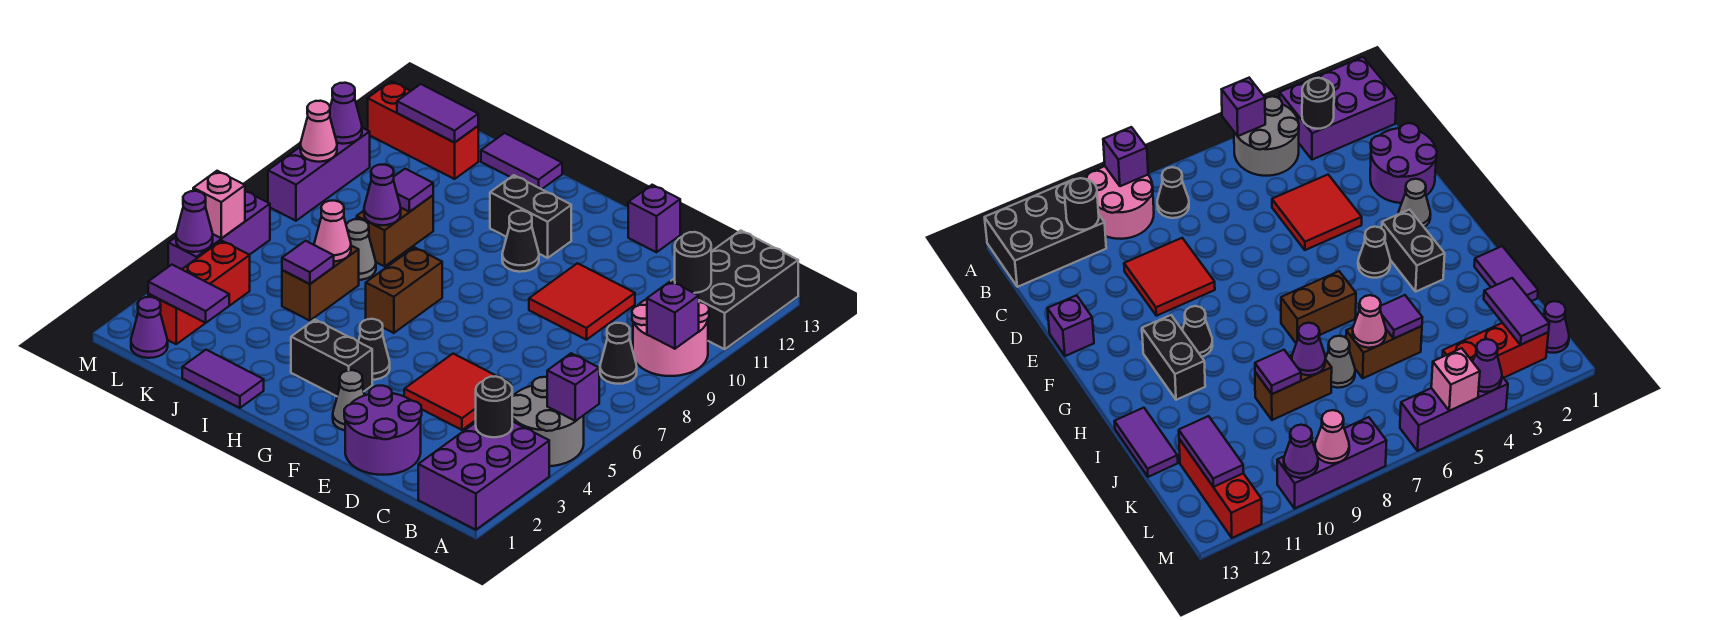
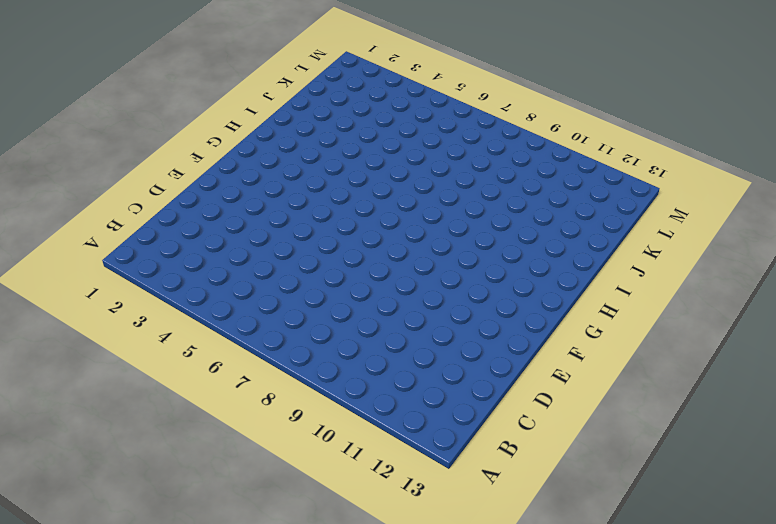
none -> purple brick A1:B3 level 1
none -> grey round brick A4:B5 level 1
none -> pink round brick A9:B10 level 1
none -> black brick A11:B13 level 1

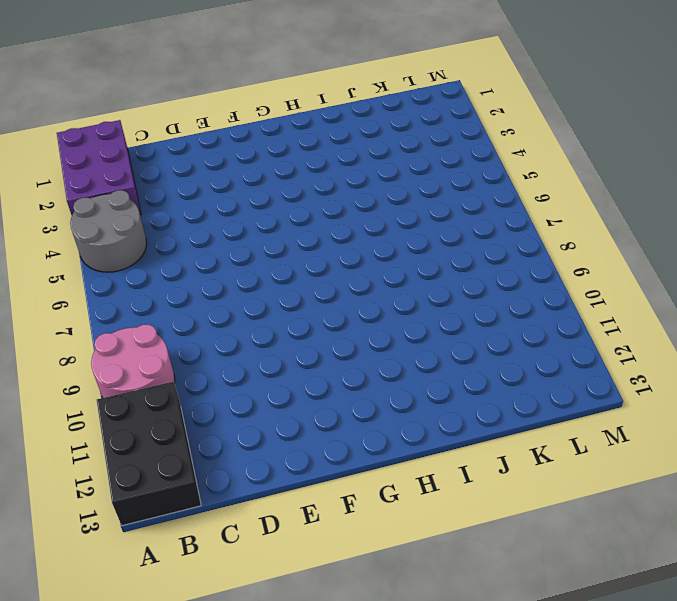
none -> black cone B8 level 1
none -> purple round brick D1:E2 level 1
none -> red tile D4:E5 level 1
none -> red tile D9:E10 level 1

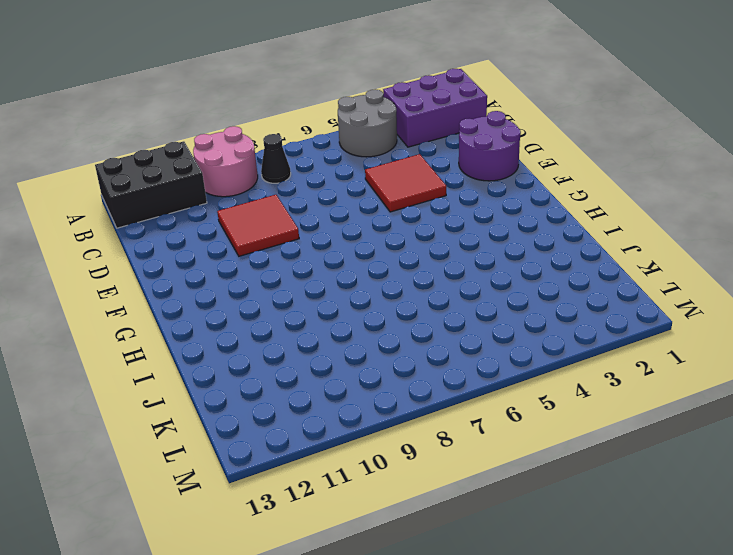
none -> purple brick E13 level 1
none -> grey cone F2 level 1
none -> black brick G3:H3 level 1
none -> black cone G4 level 1

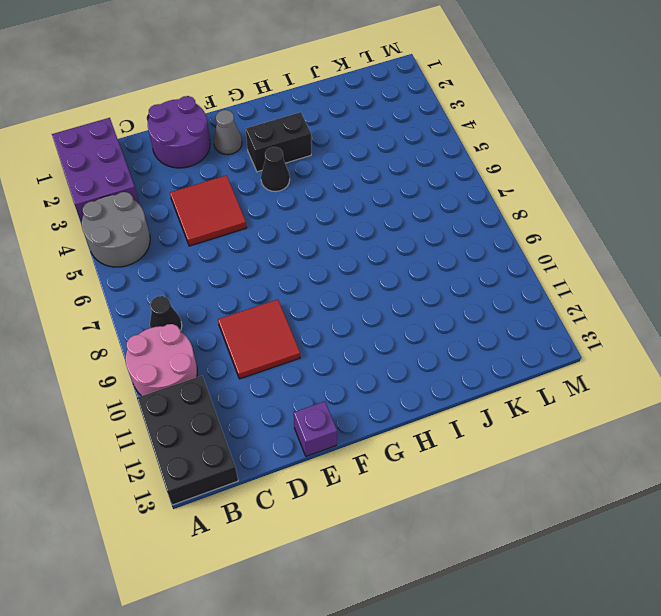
none -> black cone G10 level 1
none -> black brick G11:H11 level 1
none -> brown brick H6:H7 level 1
none -> purple tile I1:J1 level 1

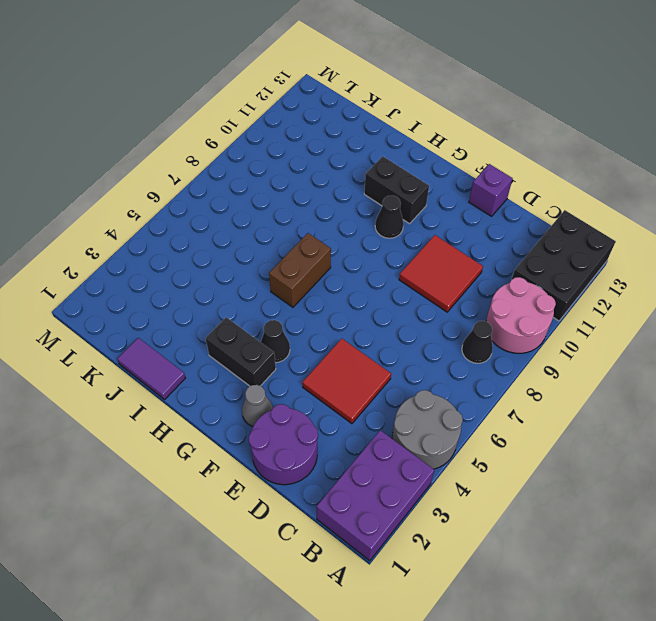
none -> purple tile I13:J13 level 1
none -> brown brick J5:J6 level 1
none -> grey cone J7 level 1
none -> brown brick J8:J9 level 1

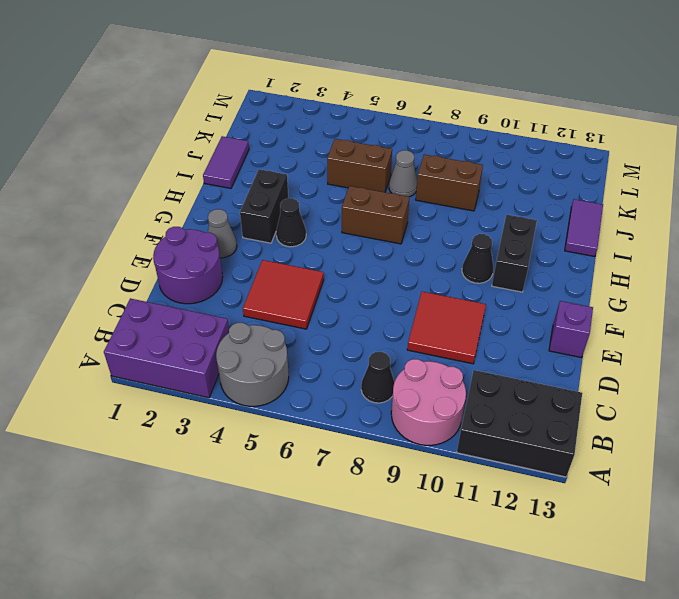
none -> red brick K12:M12 level 1
none -> purple cone L1 level 1
none -> red brick L2:L4 level 1
none -> purple brick M4:M6 level 1

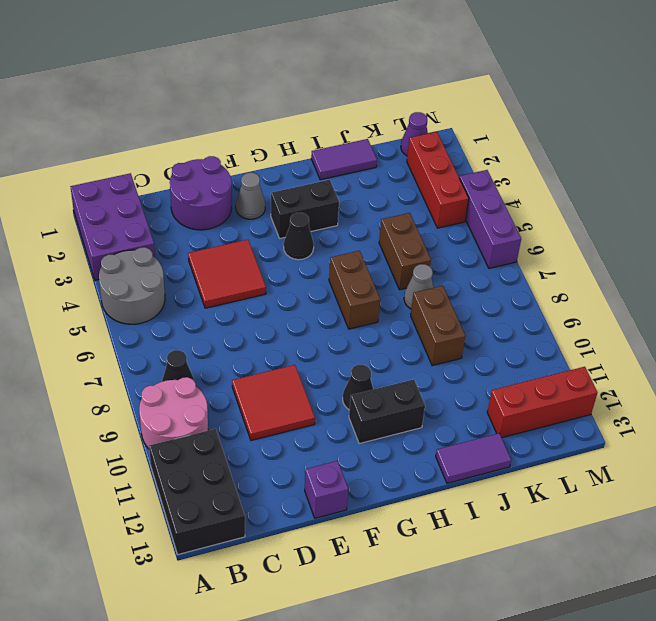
none -> purple brick M8:M10 level 1
none -> purple brick A5 level 2
none -> purple brick A9 level 2
none -> black round brick B3 level 2

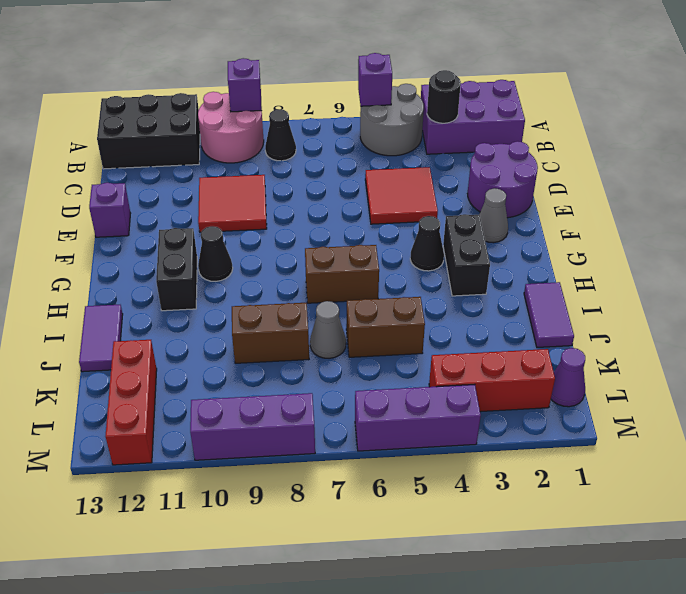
none -> black round brick B11 level 2
none -> purple tile J5 level 2
none -> pink cone J6 level 2
none -> purple cone J8 level 2

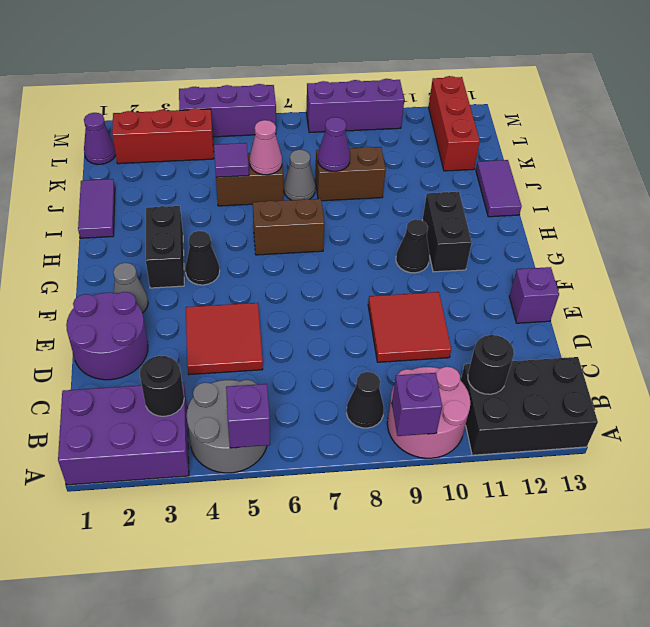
none -> purple tile J9 level 2
none -> purple tile K2:L2 level 2
none -> purple tile K12:L12 level 2
none -> purple cone M4 level 2

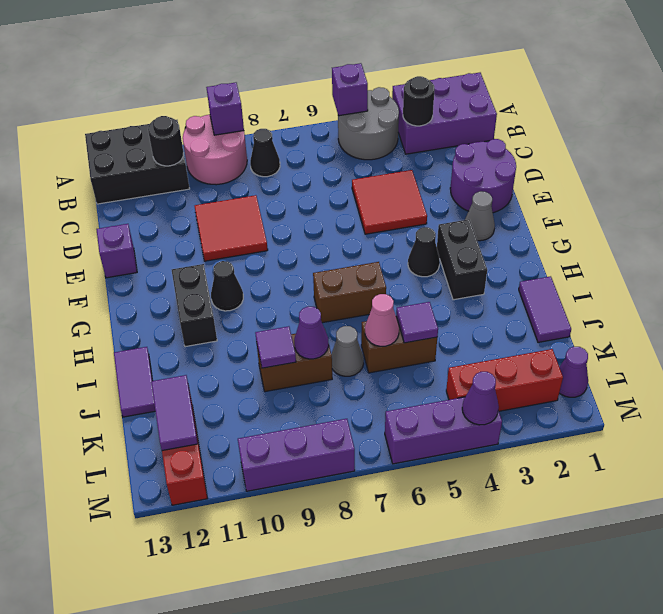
none -> purple tile K2:L2 level 2
none -> pink brick M5 level 2
none -> pink cone M9 level 2
none -> purple cone M10 level 2

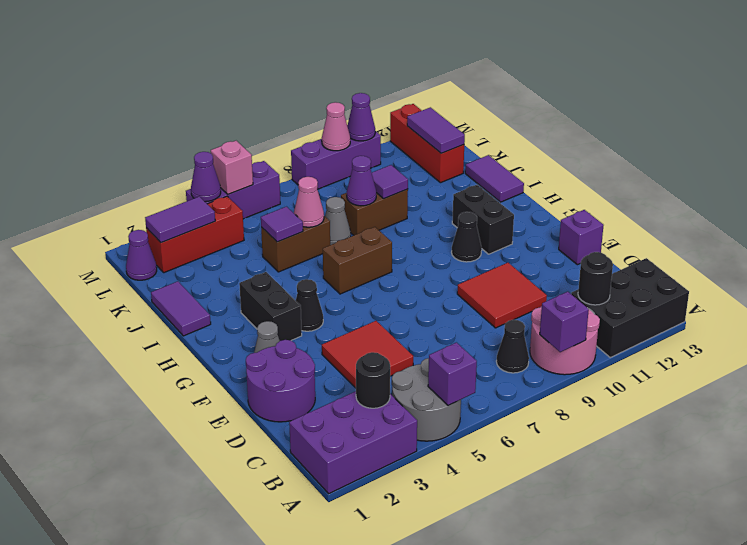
purple tile L2:L3 level 2 -> purple tile K2:L2 level 2

